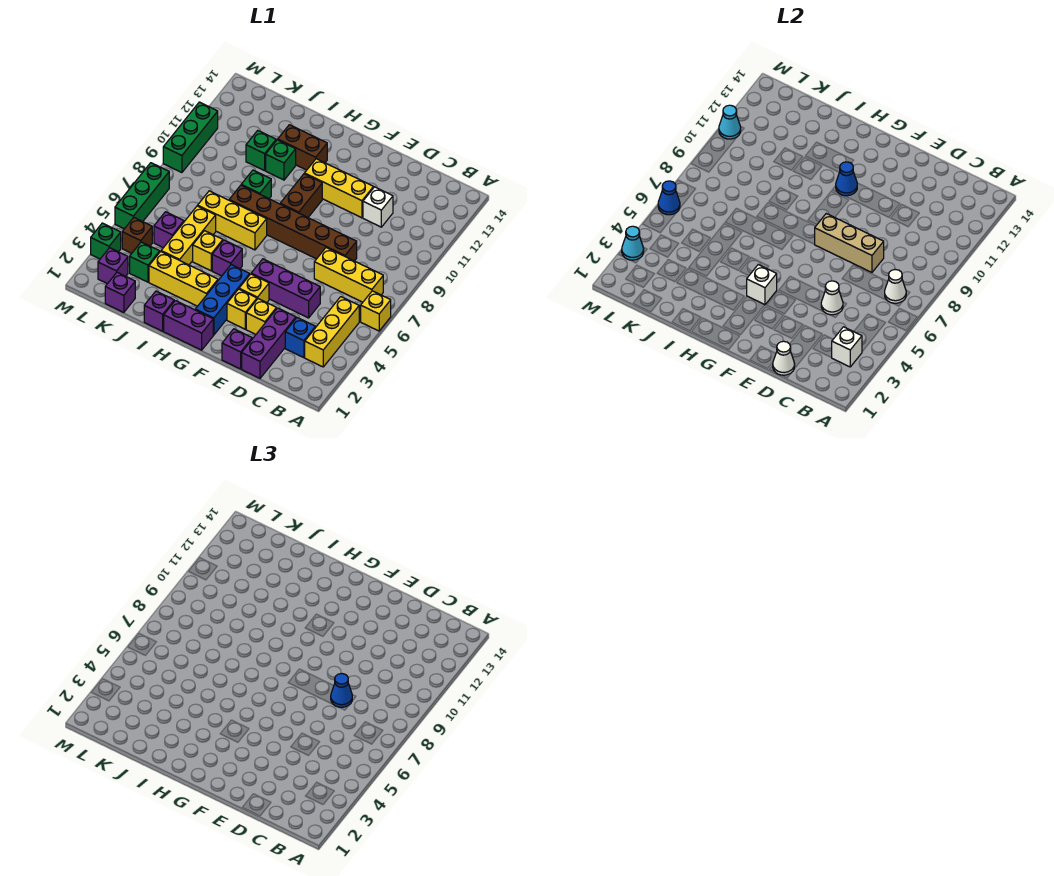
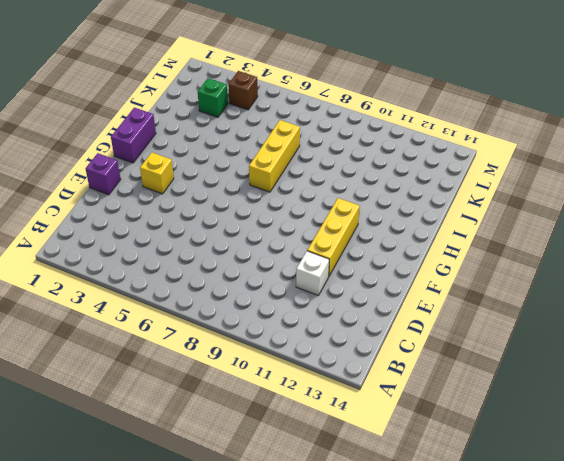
none -> yellow brick A6 level 1
none -> yellow brick B3:B5 level 1
none -> yellow brick B7:D7 level 1
none -> blue brick C3 level 1

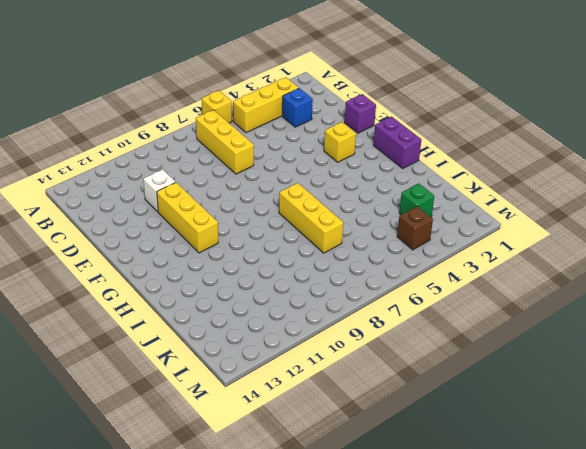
none -> purple brick D1:D3 level 1
none -> purple brick D5:F5 level 1
none -> brown brick D8:I8 level 1
none -> yellow brick E3 level 1

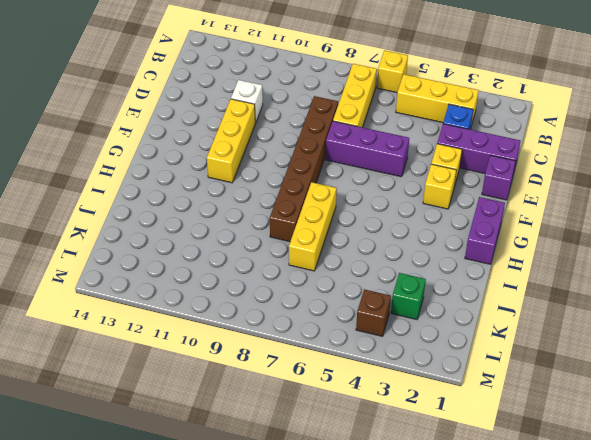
purple brick E5:E7 level 1 -> purple brick D5:F5 level 1
none -> yellow brick F4 level 1
none -> blue brick G2:G4 level 1
none -> brown brick G9:G10 level 1
none -> yellow brick H3:J3 level 1

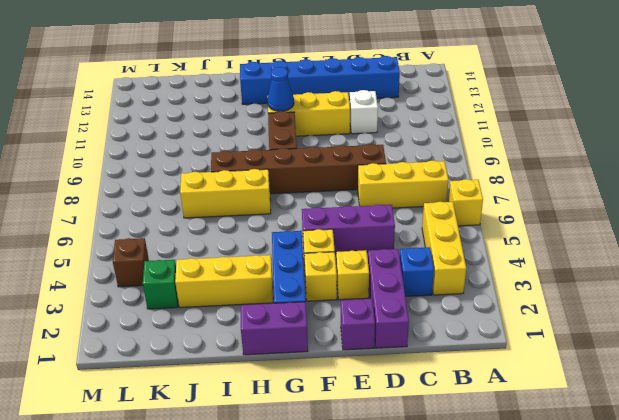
blue brick C13:H13 level 1 -> none
none -> purple brick H5 level 1
none -> brown brick H12:I12 level 1
none -> purple brick I1 level 1
none -> yellow brick I5 level 1

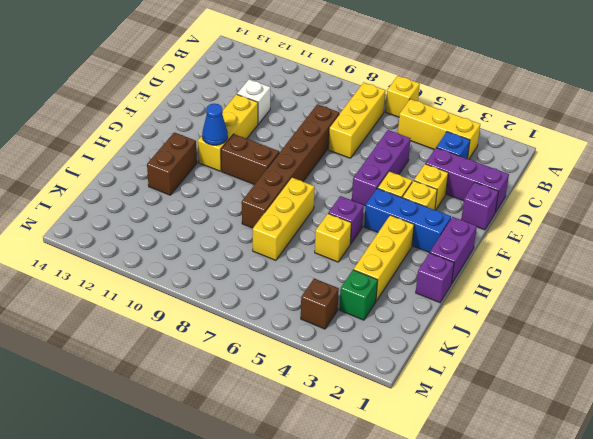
none -> green brick I9 level 1
none -> green brick I11 level 1
none -> yellow brick J4:J6 level 1
none -> green brick J11 level 1

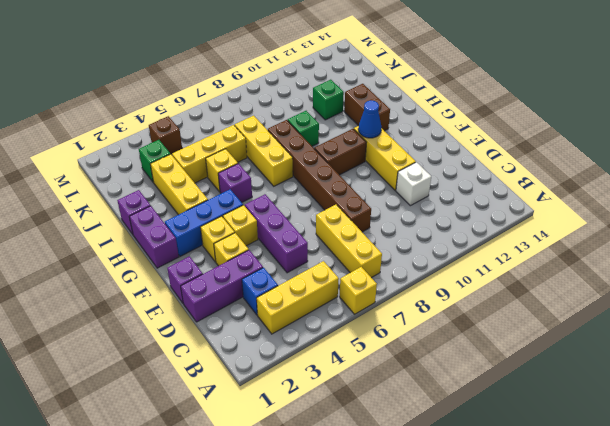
none -> green brick I11 level 1
none -> purple brick K1 level 1
none -> purple brick K5 level 1
none -> purple brick L2 level 1

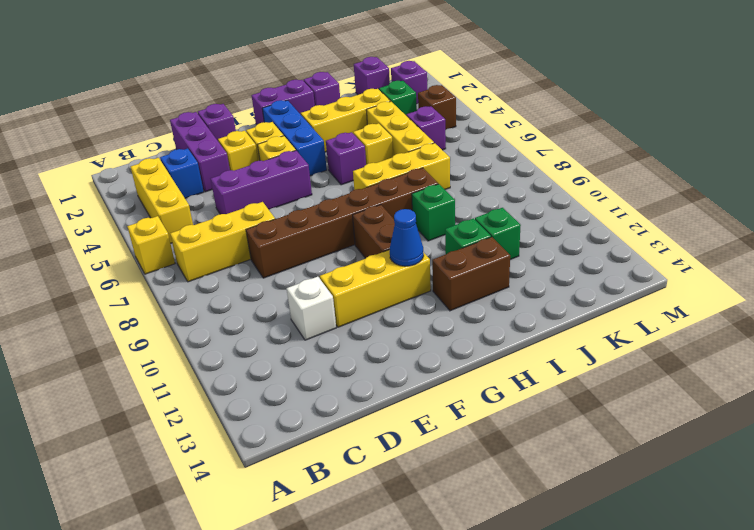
none -> green brick M3 level 1
none -> green brick M5:M7 level 1
none -> green brick M9:M11 level 1
none -> white brick B3 level 2

